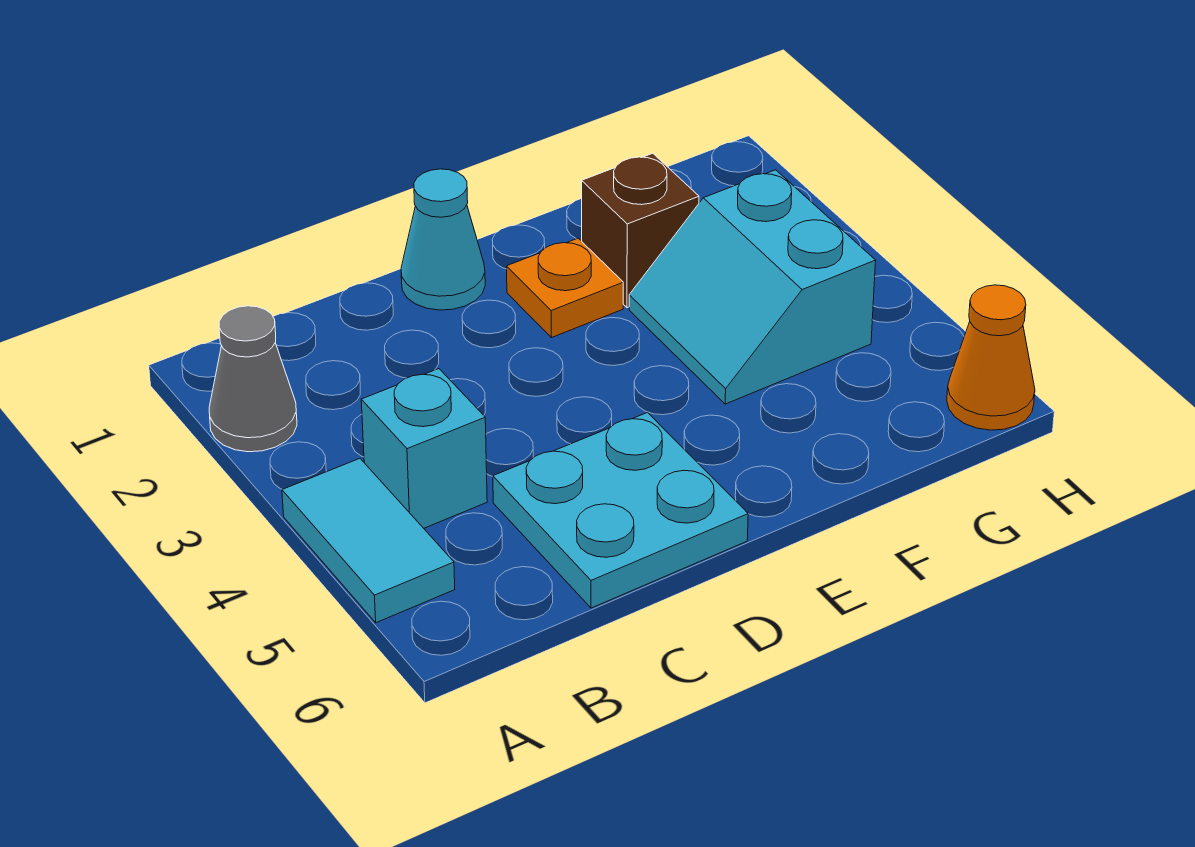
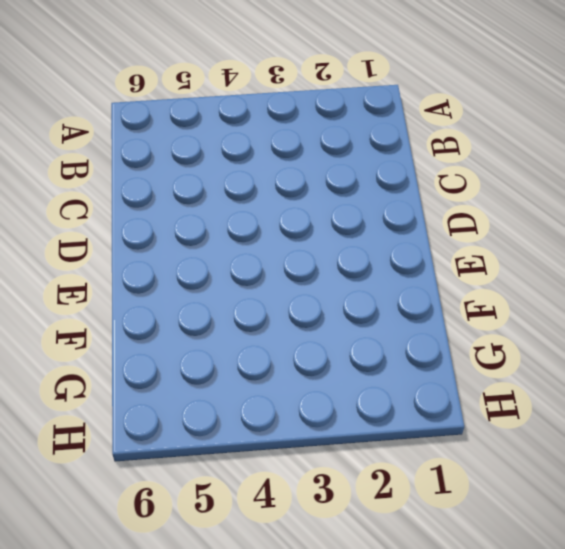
none -> grey cone A2 level 1
none -> cyan tile A4:A5 level 1

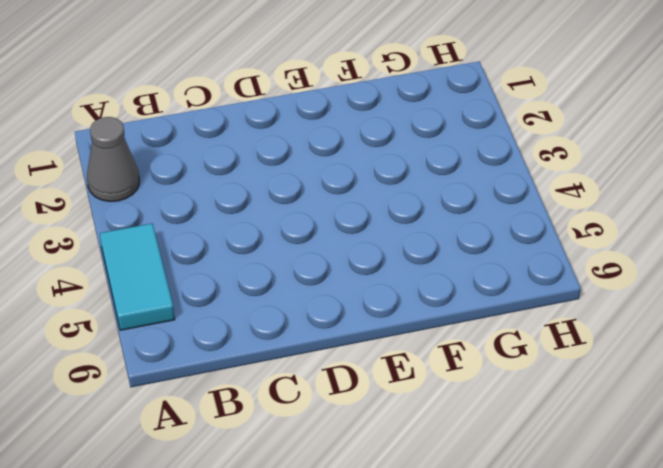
none -> cyan brick B4 level 1
none -> cyan plate C5:D6 level 1

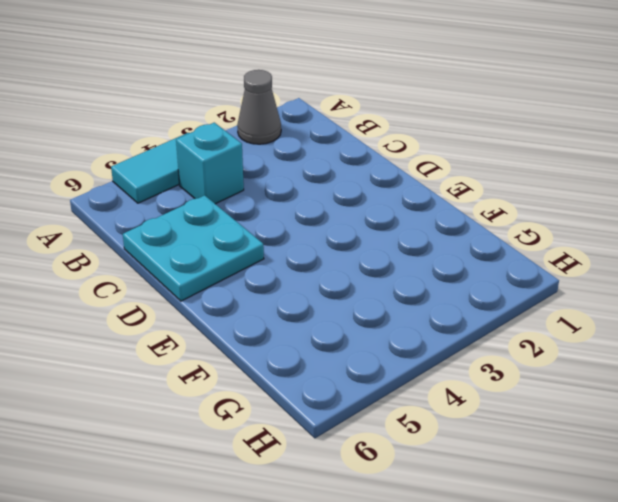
none -> cyan cone D1 level 1
none -> orange plate E2 level 1

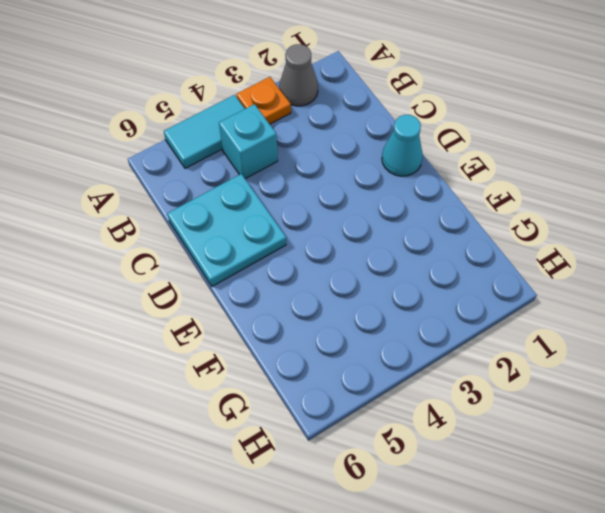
orange plate A3 level 1 -> orange plate E2 level 1
none -> brown brick F2 level 1
none -> cyan slope F3:G4 level 1 top G

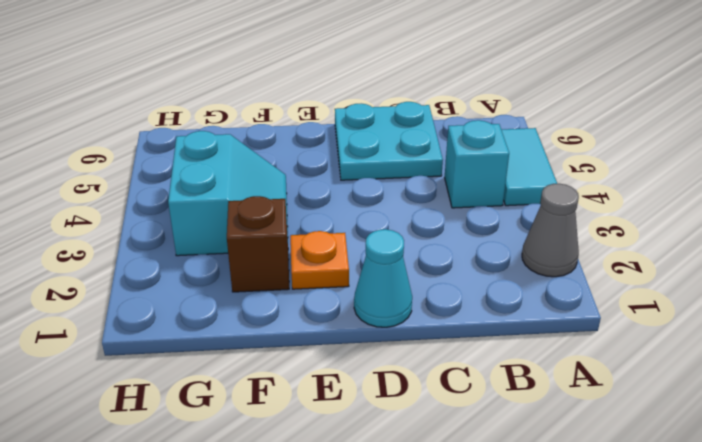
none -> orange cone H6 level 1

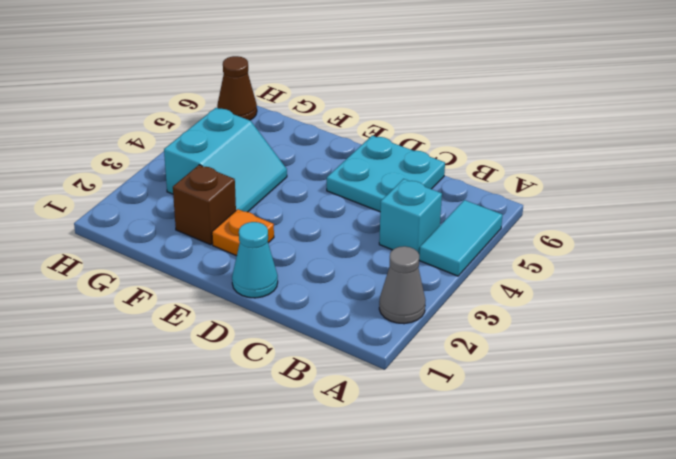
brown cone H6 level 1 -> orange cone H6 level 1

